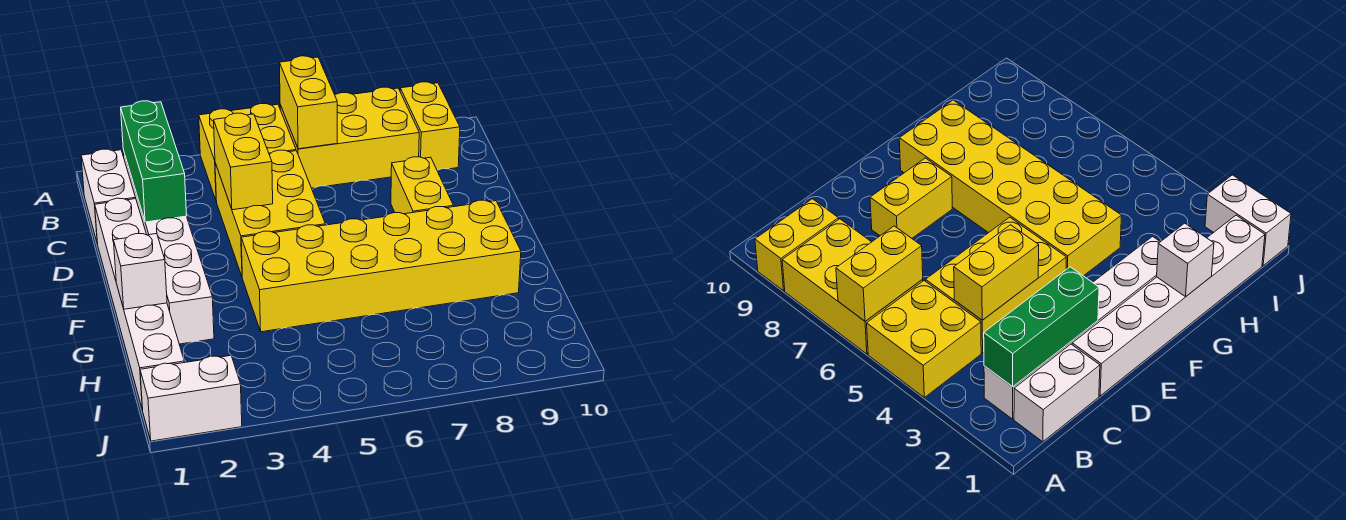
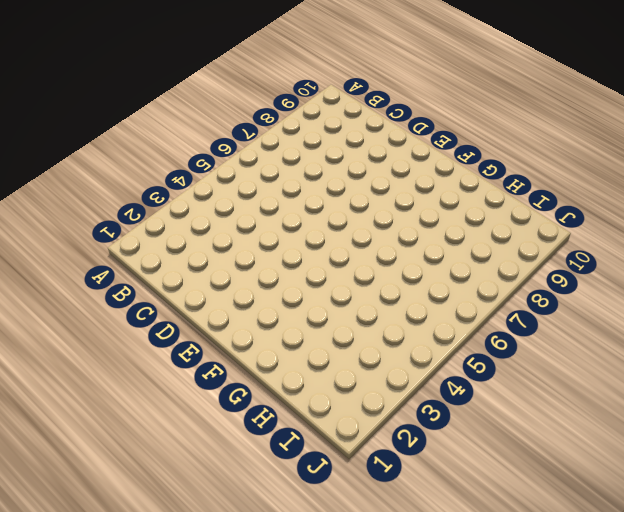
none -> yellow brick A4:B5 level 1
none -> yellow brick A6:B8 level 1
none -> yellow brick A9:B9 level 1

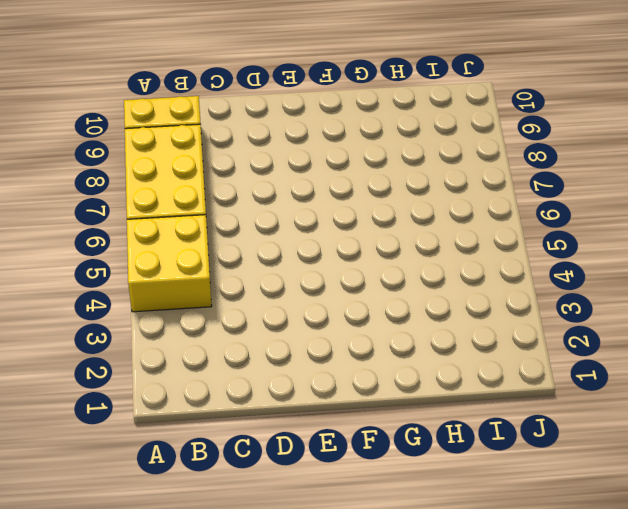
none -> white brick B1:C1 level 1
none -> white brick B2:G2 level 1
none -> yellow brick C4:E5 level 1

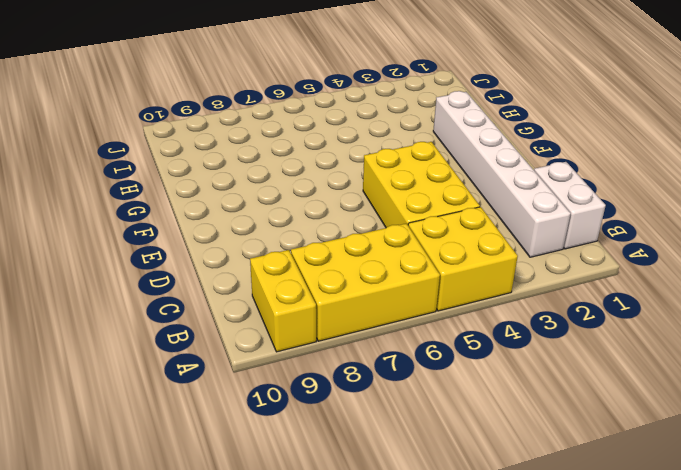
none -> white brick D1:I1 level 1
none -> yellow brick D8:E8 level 1
none -> yellow brick F4:G9 level 1

